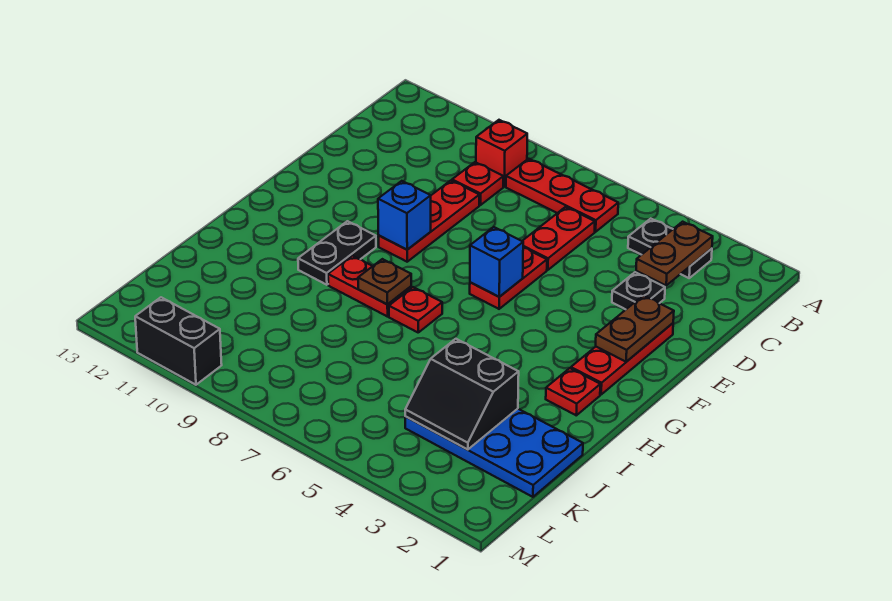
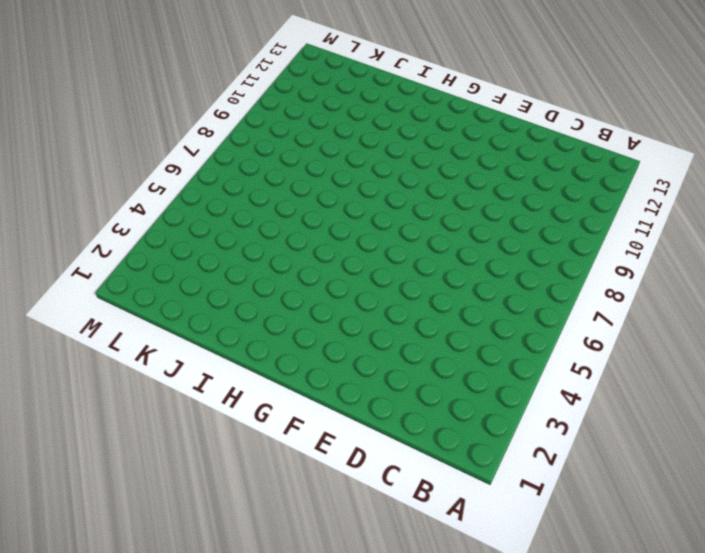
none -> black plate B3:B4 level 1
none -> red plate B6:B8 level 1
none -> red brick B9 level 1

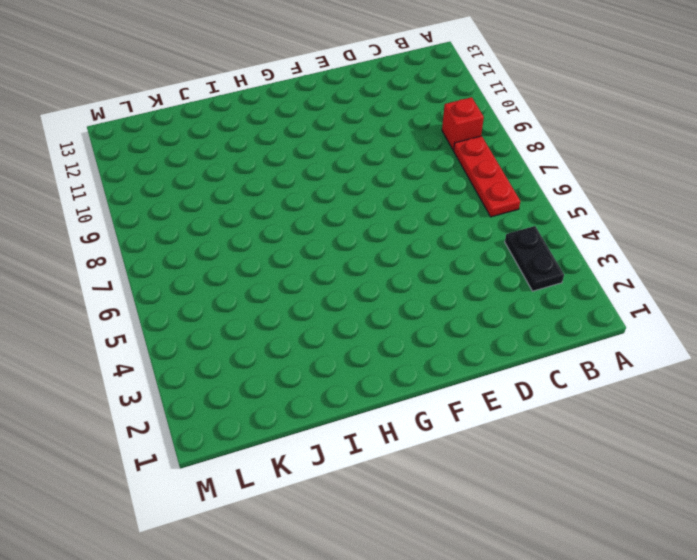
none -> red plate C6:D6 level 1
none -> red plate C9 level 1
none -> black plate D3 level 1

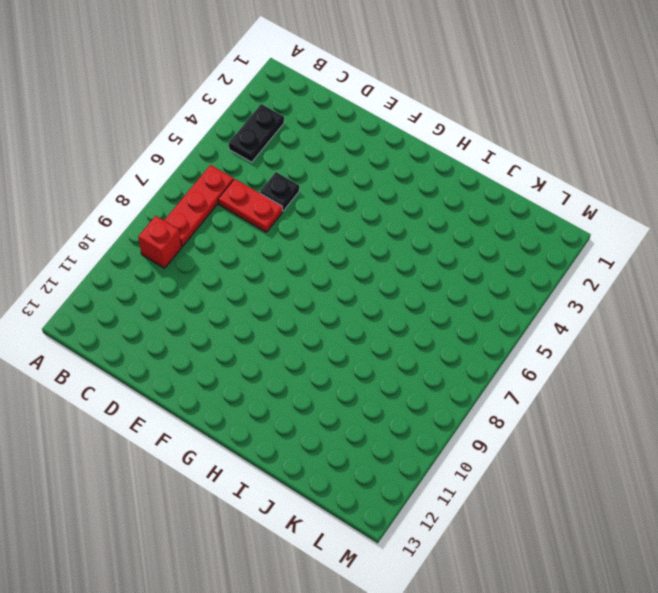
black plate D5 level 1 -> black plate D3 level 1
none -> red plate C9 level 1
none -> red plate D9:F9 level 1
none -> red plate E2:G2 level 1

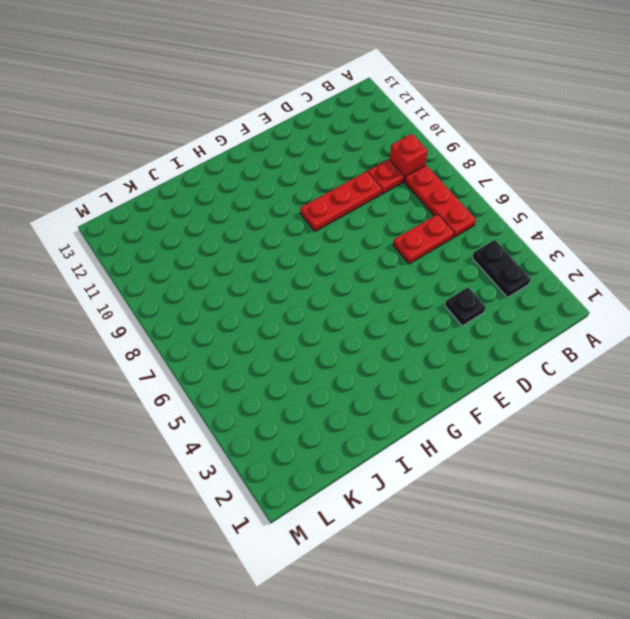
none -> red plate E2:G2 level 1
none -> red plate E6:F6 level 1
none -> black plate G10:H10 level 1

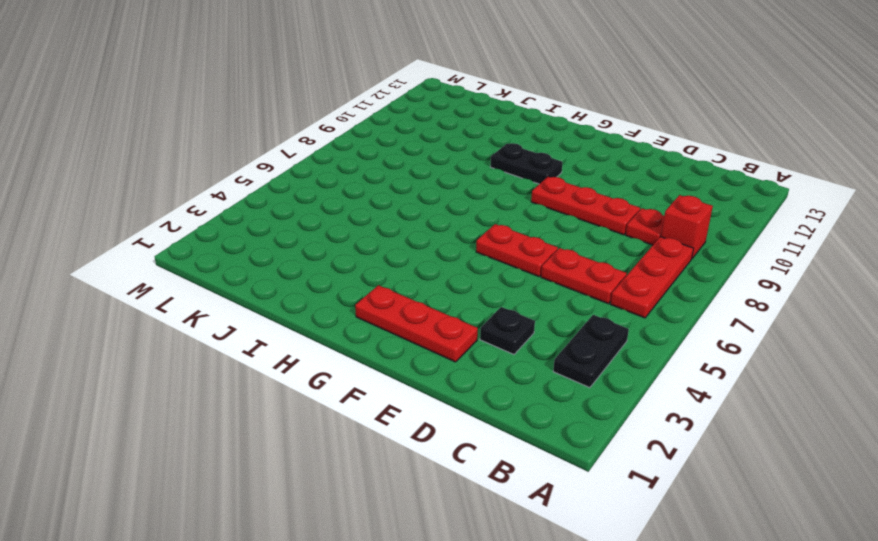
none -> red plate H2 level 1
none -> red plate H7 level 1
none -> red plate H8:H9 level 1

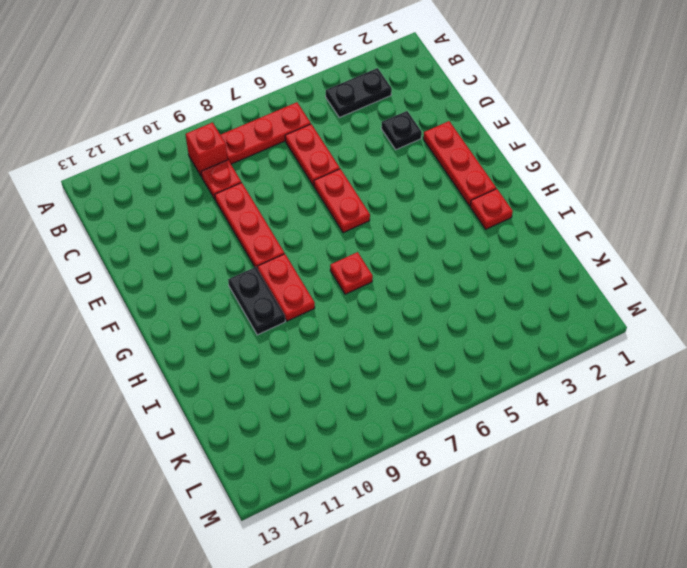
red plate G9:H9 level 1 -> red plate H8:H9 level 1
none -> blue plate J1:K4 level 1
none -> black brick M10:M11 level 1
none -> brown plate B3:C3 level 2

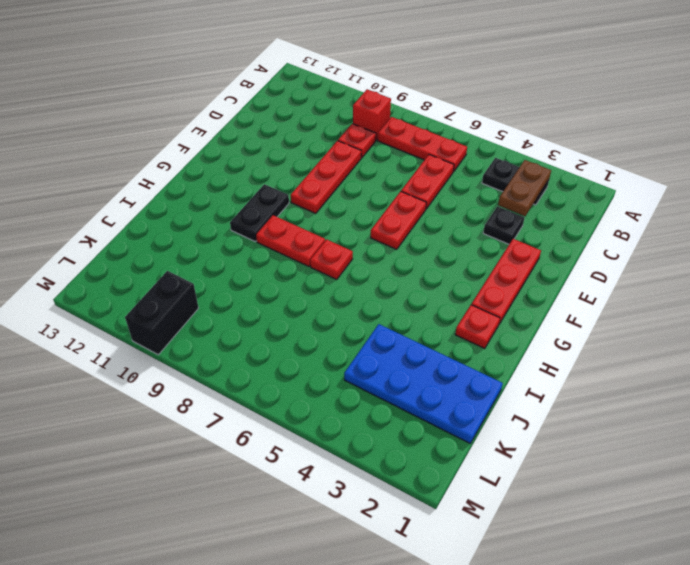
black brick L10:M10 level 1 -> black brick M10:M11 level 1
none -> brown plate E2:F2 level 2
none -> blue brick F6 level 2
none -> blue brick F9 level 2

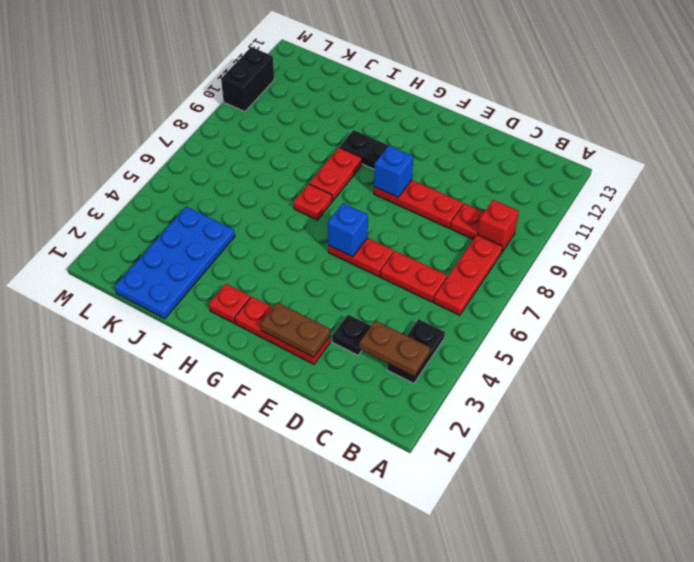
none -> brown plate H8 level 2
none -> black slope J3:K4 level 2 top J

